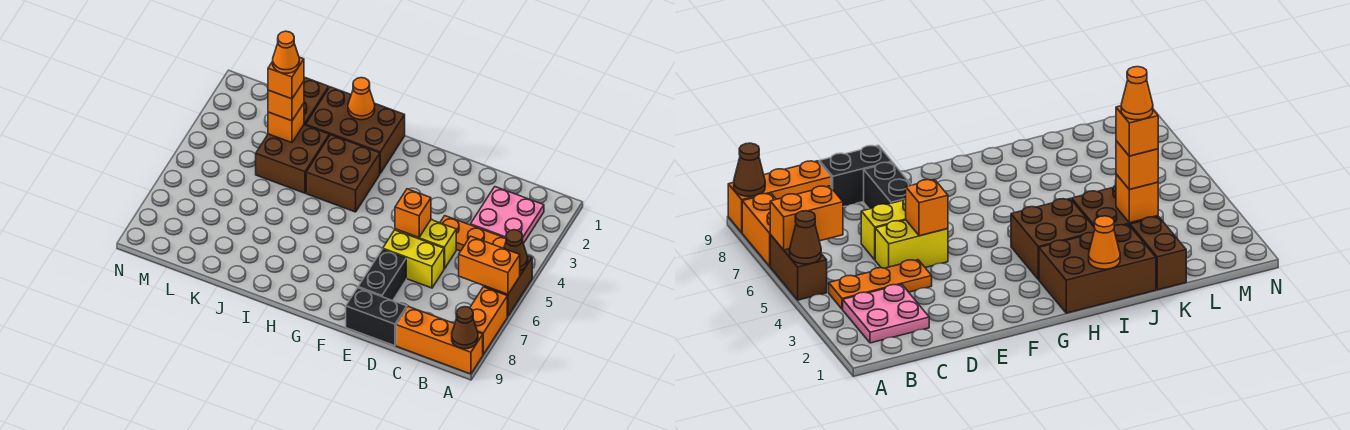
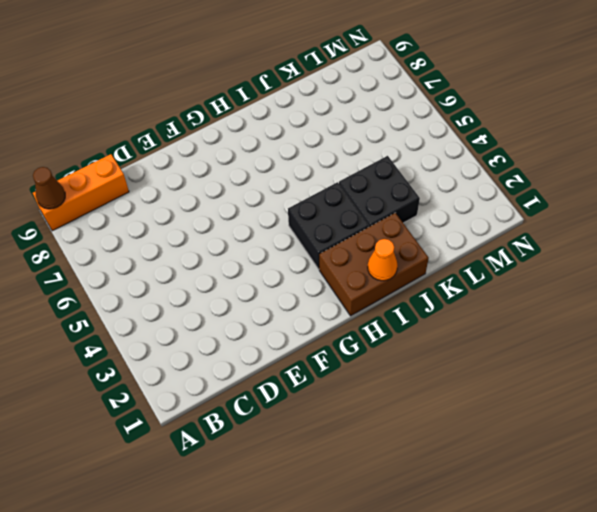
black brick H3:I4 level 1 -> brown brick H3:I4 level 1
black brick J3:K4 level 1 -> brown brick J3:K4 level 1
none -> brown brick A5:A6 level 1
none -> orange brick A7:A8 level 1
none -> pink plate B2:C3 level 1

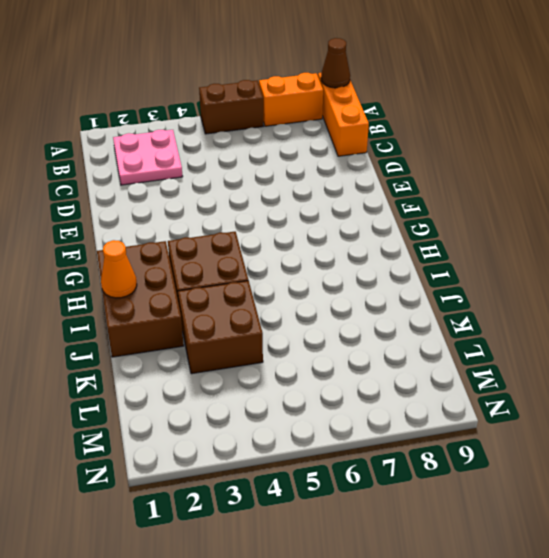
none -> orange plate B4:D4 level 1
none -> yellow brick D5:E5 level 1
none -> yellow brick D6:E6 level 1

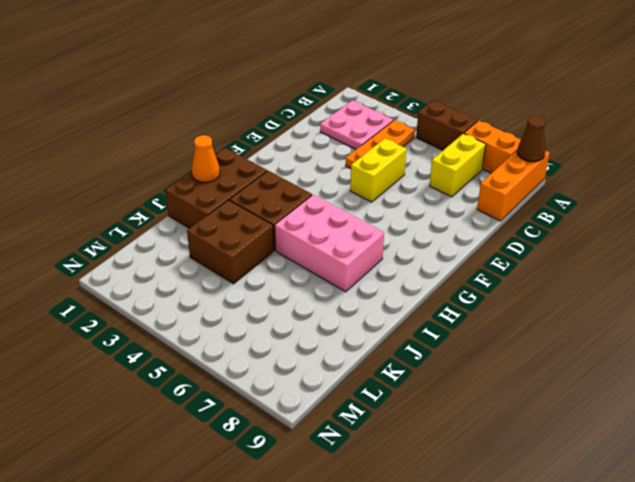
yellow brick B7:C7 level 1 -> yellow brick D6:E6 level 1
pink brick H5:I7 level 1 -> none
none -> black brick D9:E9 level 1
none -> black brick E7:E8 level 1
none -> brown brick K1:K2 level 1

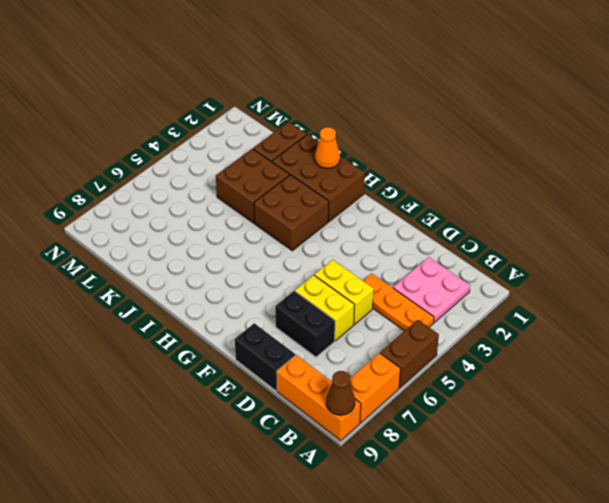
black brick D7:E7 level 1 -> black brick E7:E8 level 1
none -> brown cone A5 level 2
none -> orange brick A6:B6 level 2
none -> orange brick E5 level 2

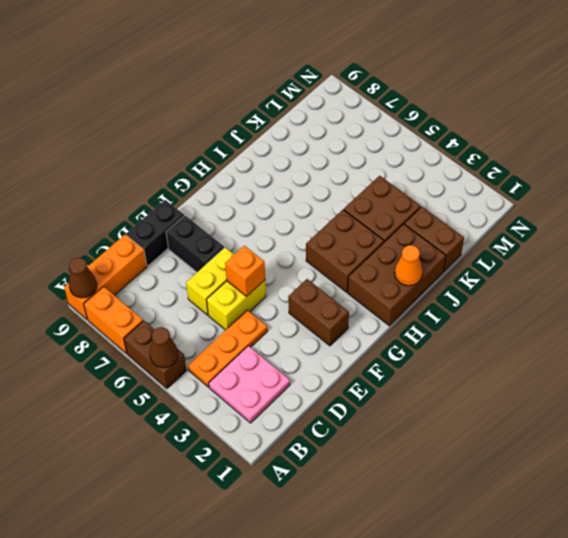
brown brick F2:F3 level 1 -> none
none -> orange brick A6:B6 level 2
none -> orange brick K3 level 2
none -> orange brick K3 level 3

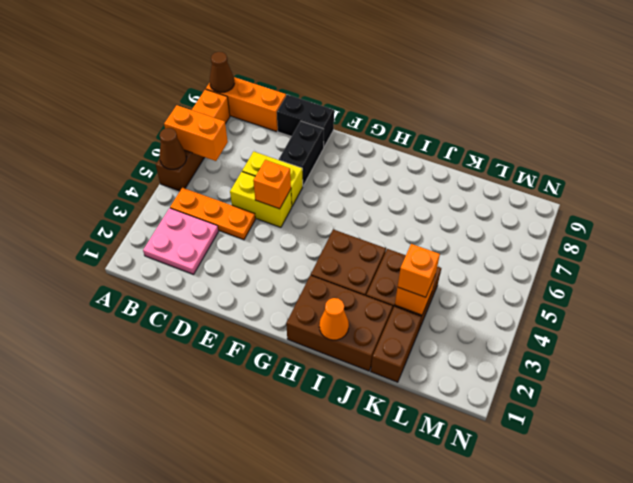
none -> orange brick K3 level 4
none -> orange cone K3 level 5

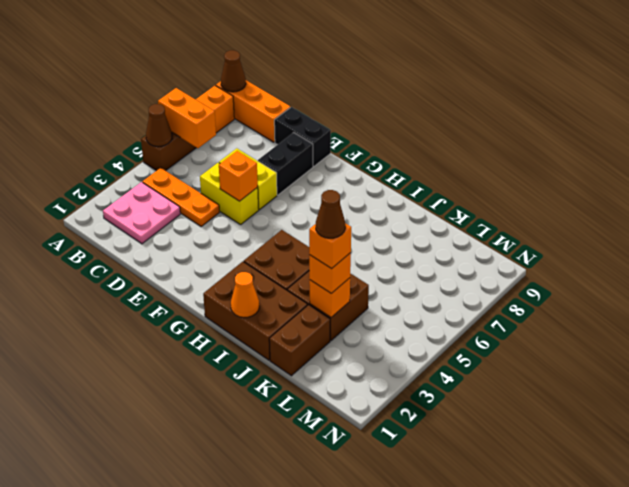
brown cone K3 level 5 -> orange cone K3 level 5

